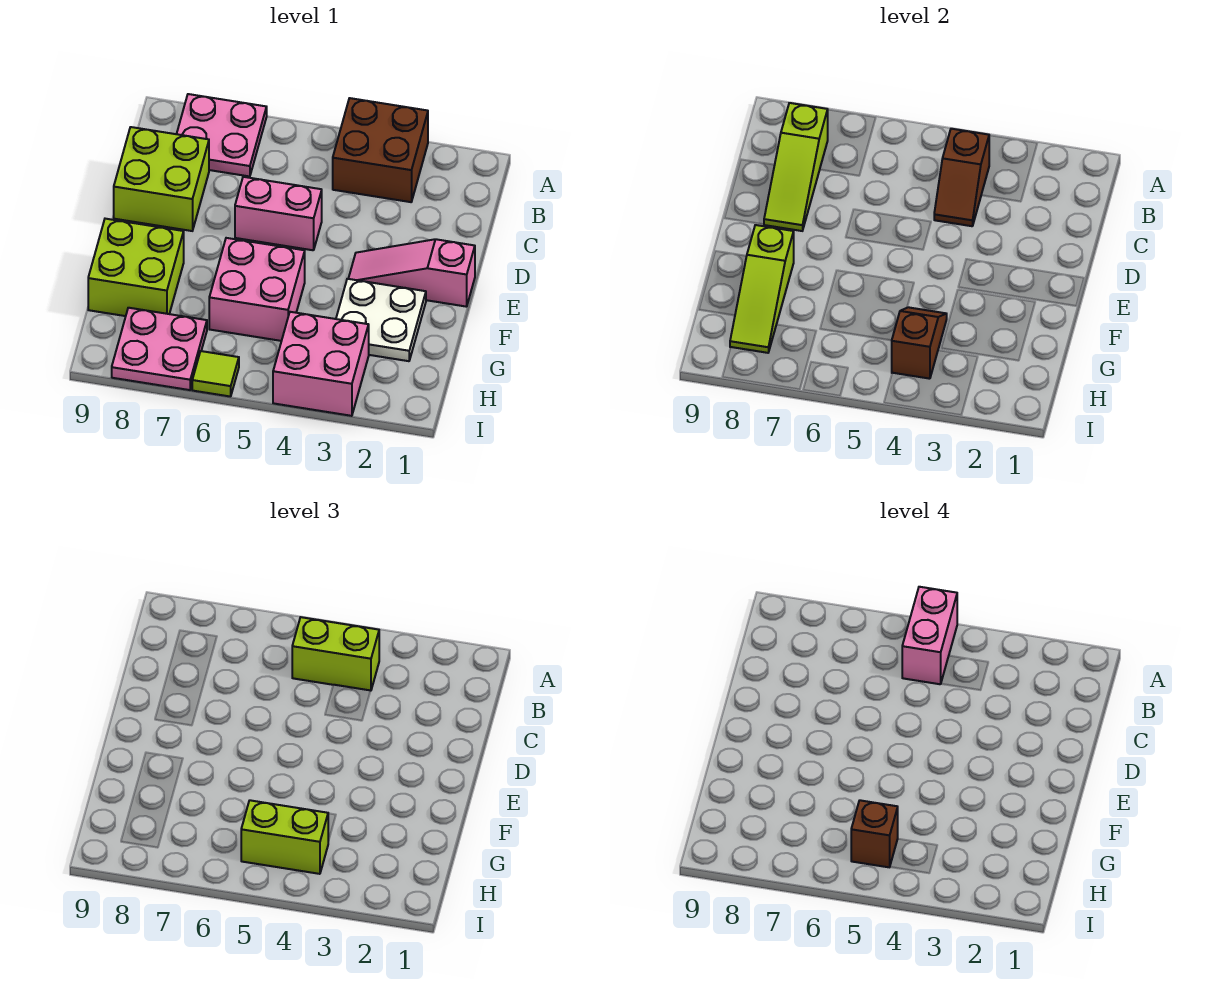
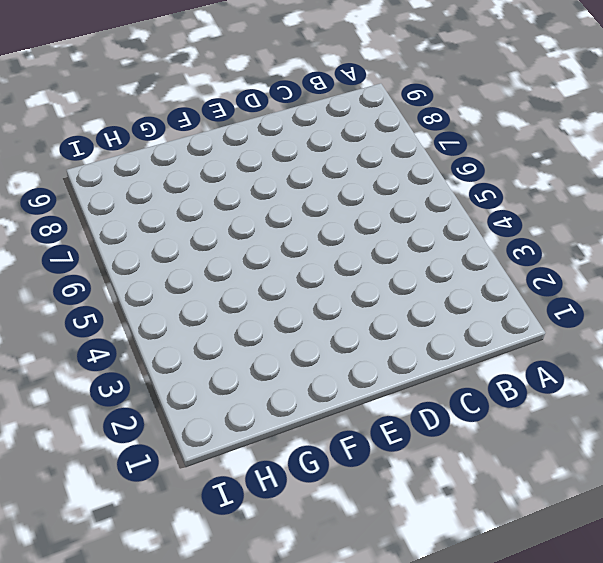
none -> brown brick A3:B4 level 1
none -> pink plate A7:B8 level 1
none -> lime brick C8:D9 level 1

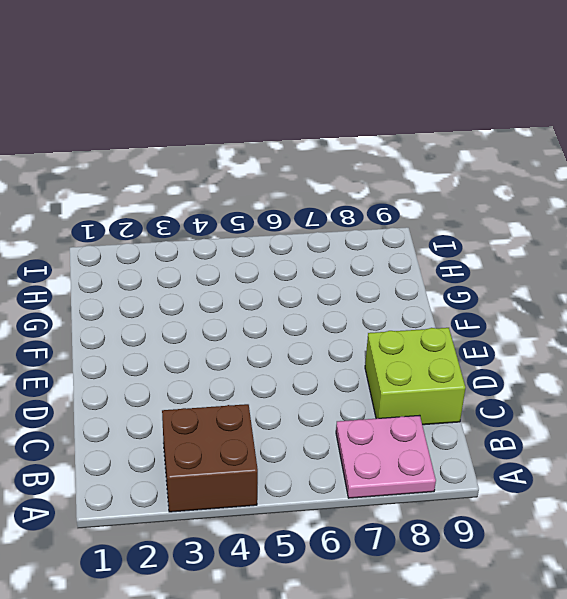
none -> pink brick D5:D6 level 1
none -> pink slope E1:E3 level 1 top 1
none -> white plate F2:G3 level 1

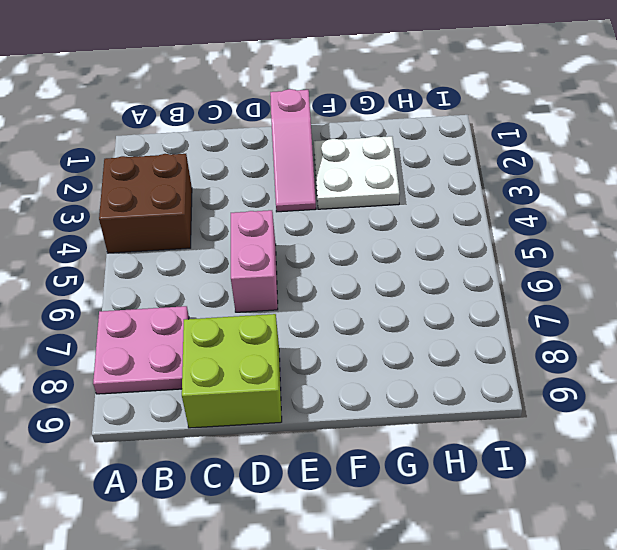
none -> pink brick F5:G6 level 1
none -> lime brick F8:G9 level 1
none -> pink brick H3:I4 level 1

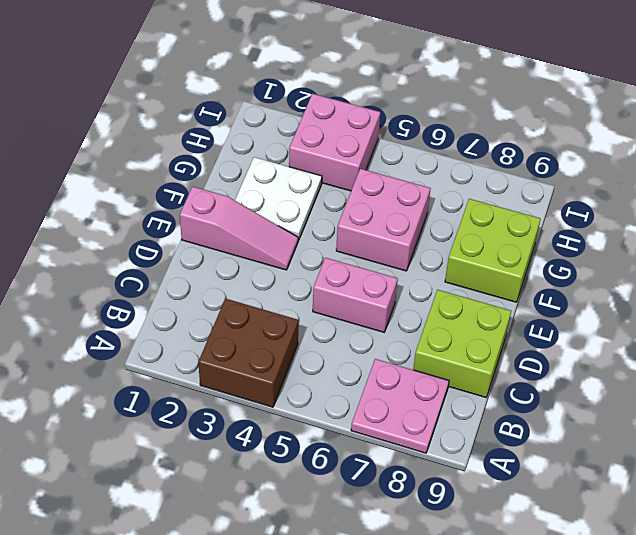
none -> pink plate H7:I8 level 1
none -> lime tile I6 level 1
none -> brown slope B4:C4 level 2 top B

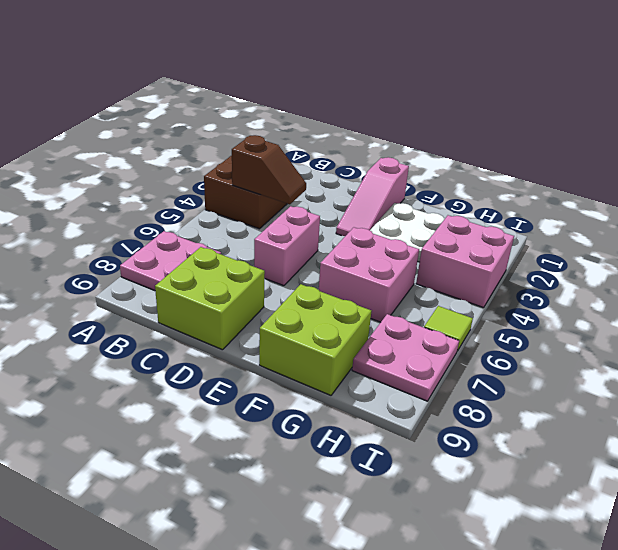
none -> lime slope B8:D8 level 2 top B
none -> lime slope F8:H8 level 2 top F
none -> brown slope G4:H4 level 2 top H

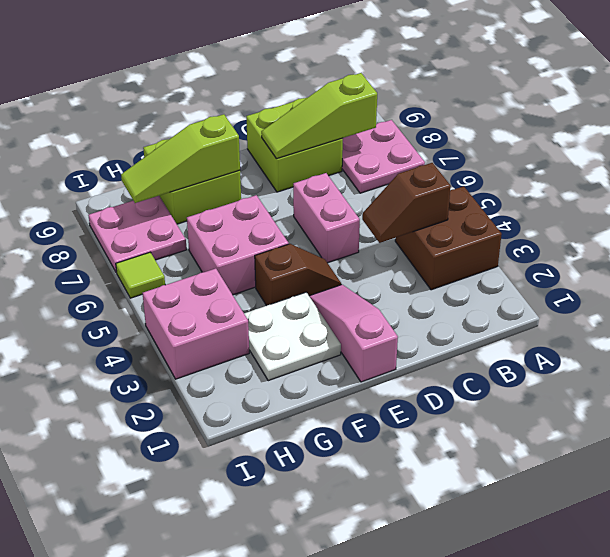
brown slope E4:F4 level 1 top F -> brown slope G4:H4 level 2 top H
none -> lime brick B4:B5 level 3
none -> lime brick H4:H5 level 3
none -> pink brick A5:B5 level 4

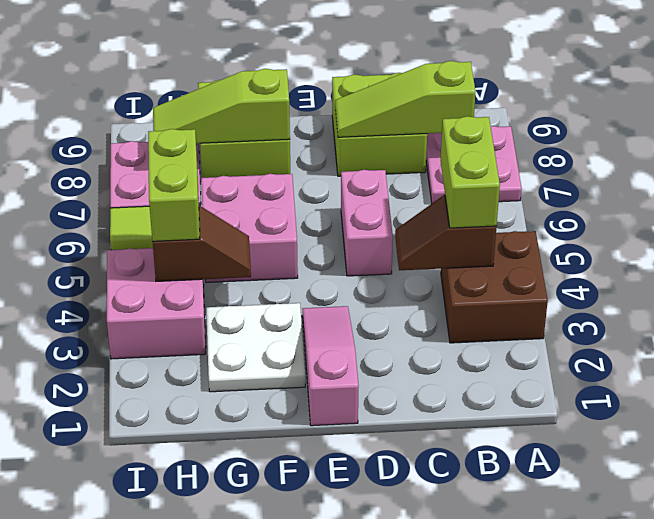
none -> pink brick A5:B5 level 4
none -> brown brick H5 level 4

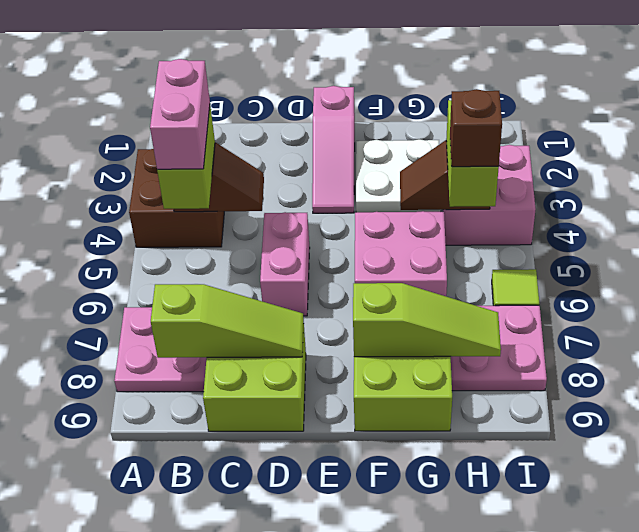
pink brick B4:B5 level 4 -> pink brick A5:B5 level 4

